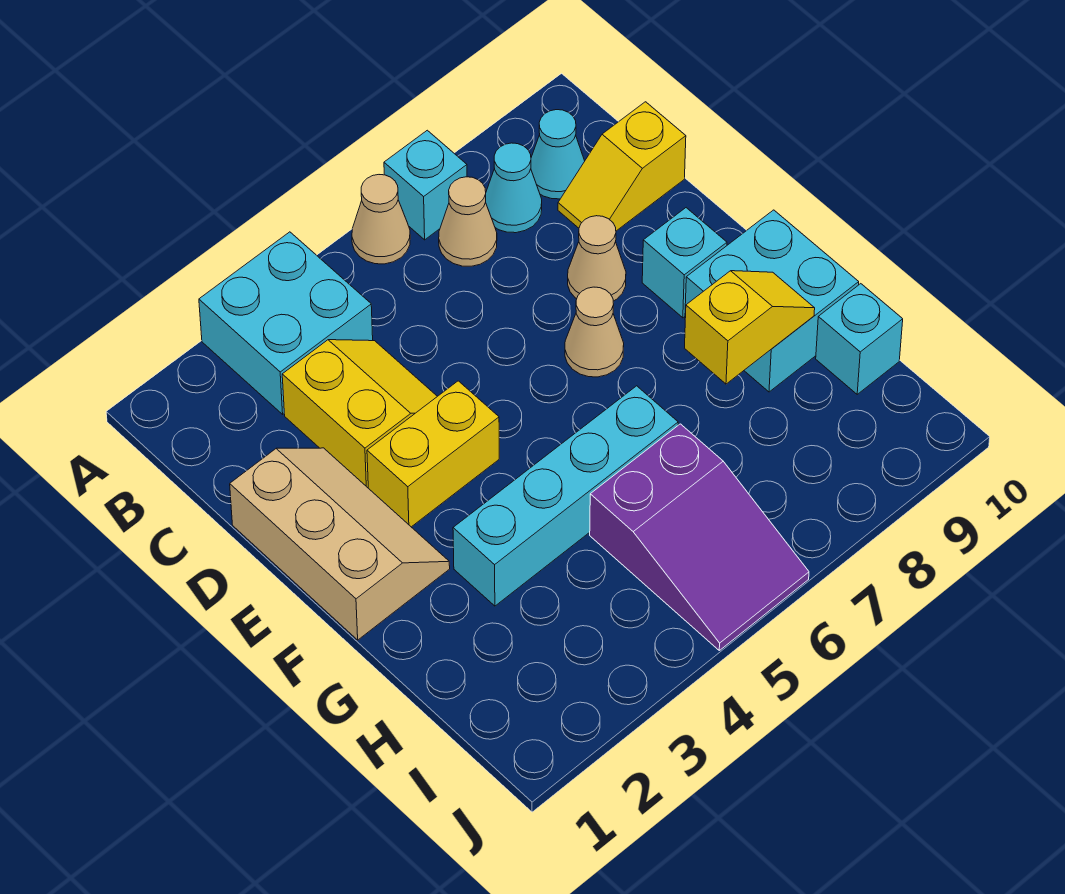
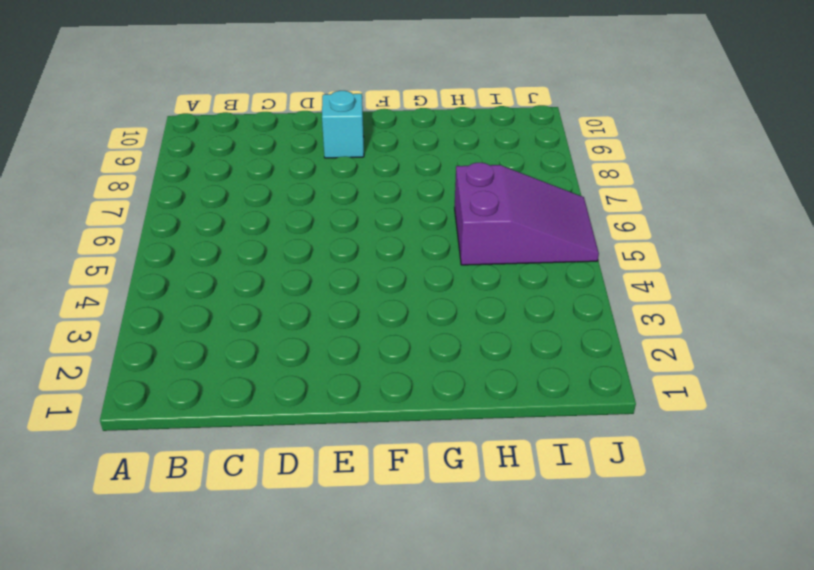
none -> cyan brick A3:B4 level 1
none -> tan cone A6 level 1
none -> cyan brick A7 level 1

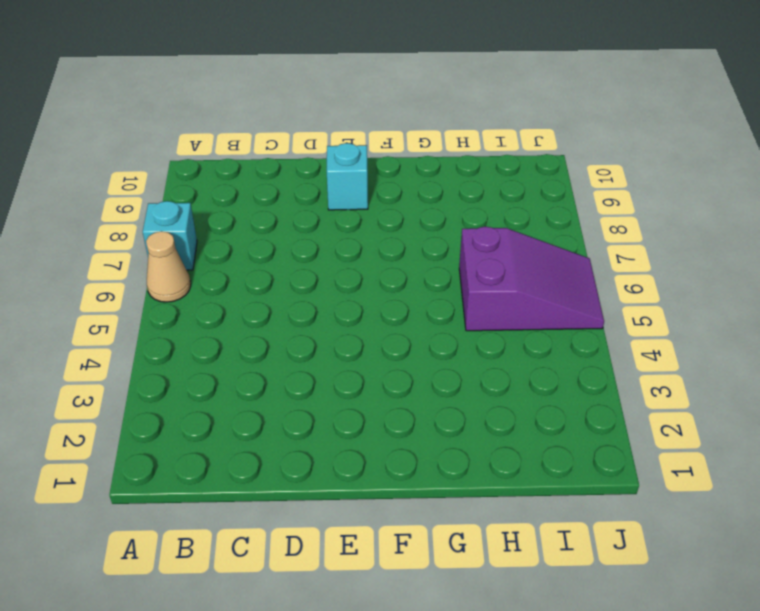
none -> cyan brick A3:B4 level 1
none -> tan cone B7 level 1
none -> cyan cone B8 level 1

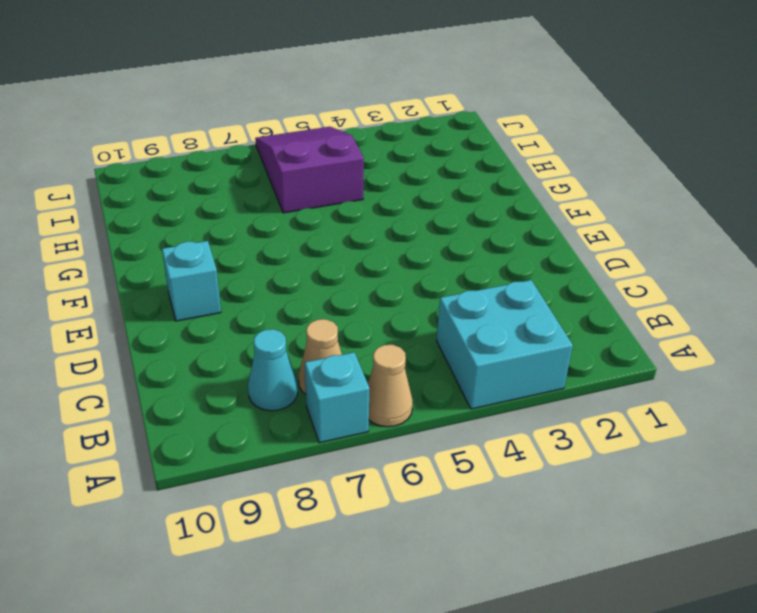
none -> cyan cone B9 level 1
none -> yellow slope C3:D4 level 1 top 3
none -> yellow slope C9:C10 level 1 top 10

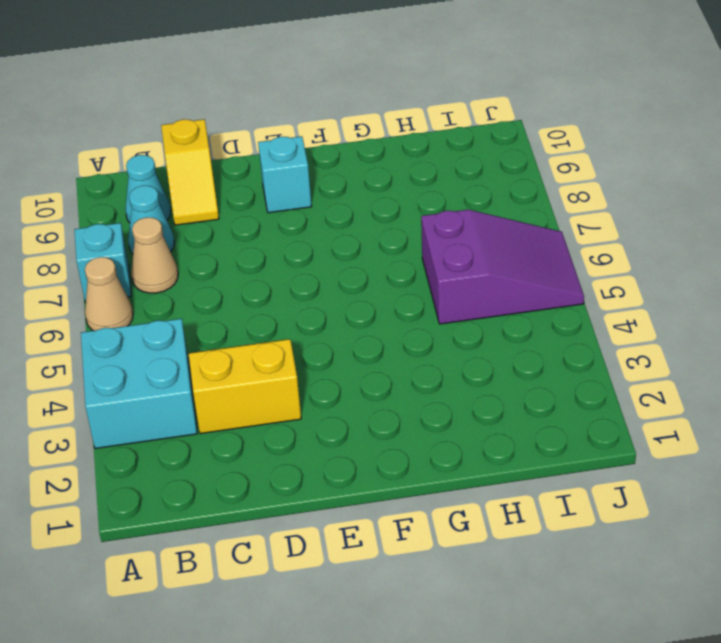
none -> tan slope D1:F2 level 1 top 1
none -> tan cone D8 level 1
none -> yellow brick E3:E4 level 1

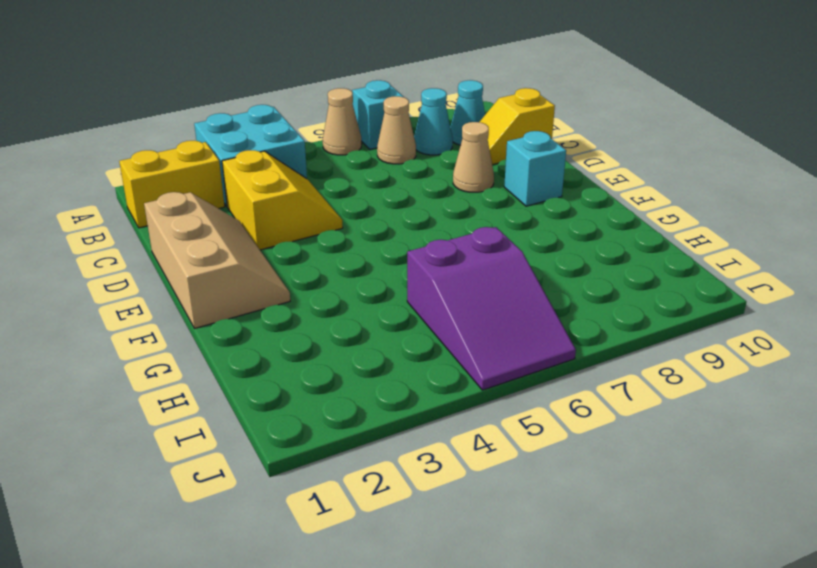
yellow brick B1:B2 level 1 -> yellow brick E3:E4 level 1
none -> tan cone E7 level 1
none -> cyan brick F9:G10 level 1
none -> cyan brick G3:G6 level 1

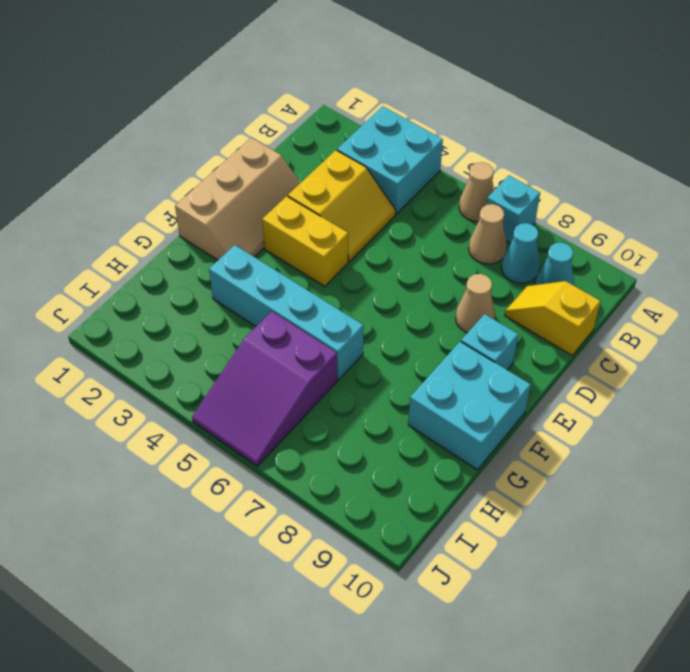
none -> tan cone E7 level 1
none -> cyan brick H10 level 1
none -> yellow slope G8:G9 level 2 top 8

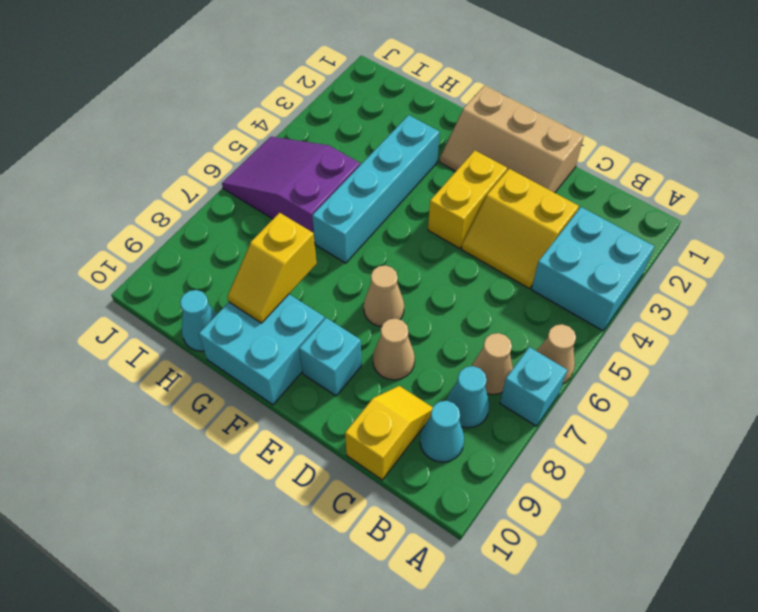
cyan cone H10 level 1 -> cyan brick H10 level 1

